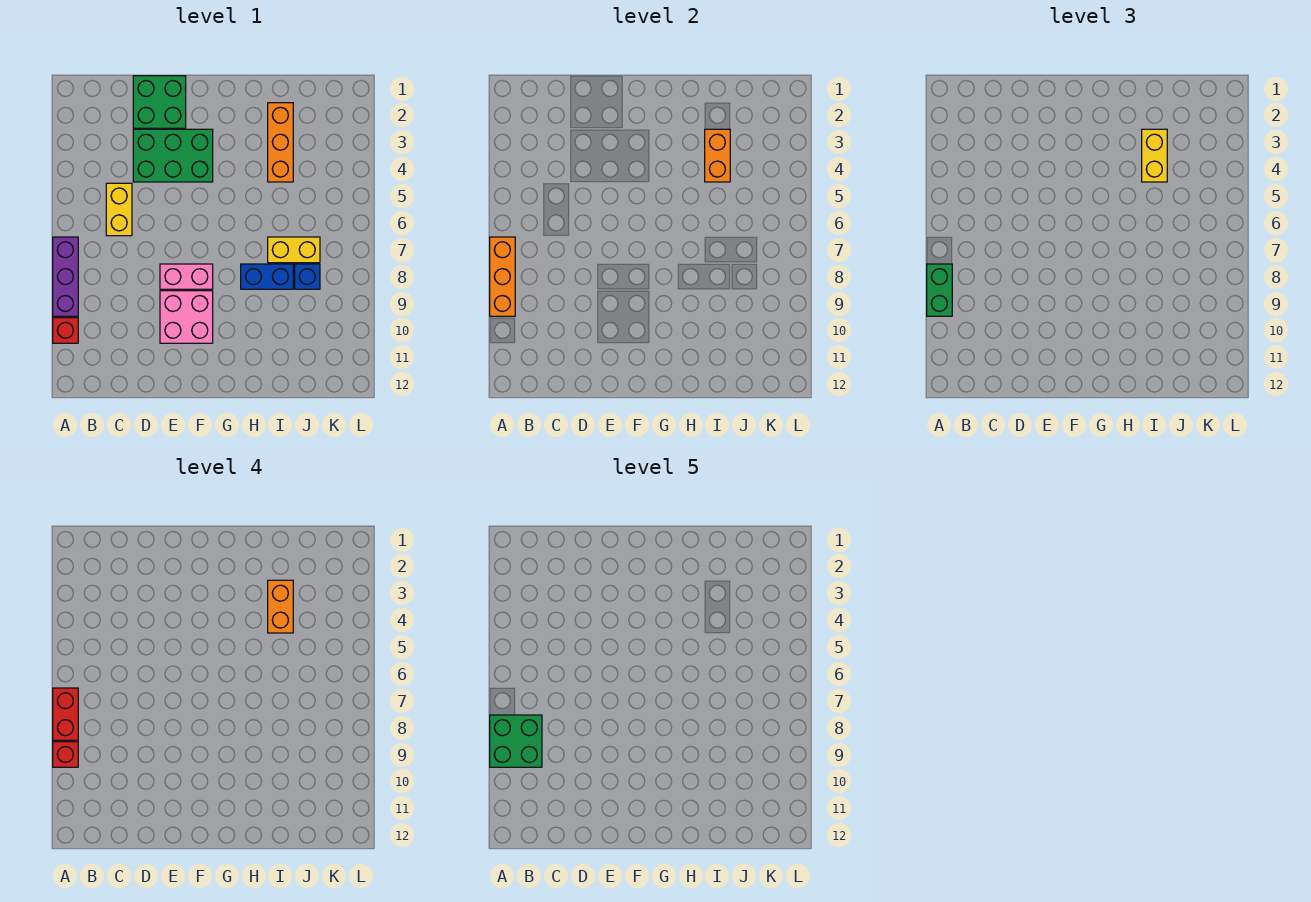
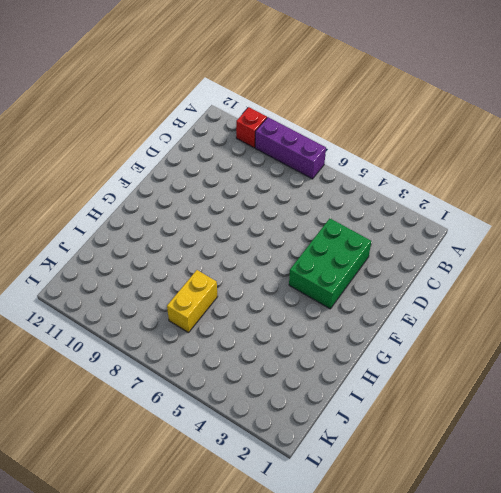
none -> yellow brick C5:C6 level 1
none -> green brick D1:E2 level 1
none -> pink brick E8:F8 level 1

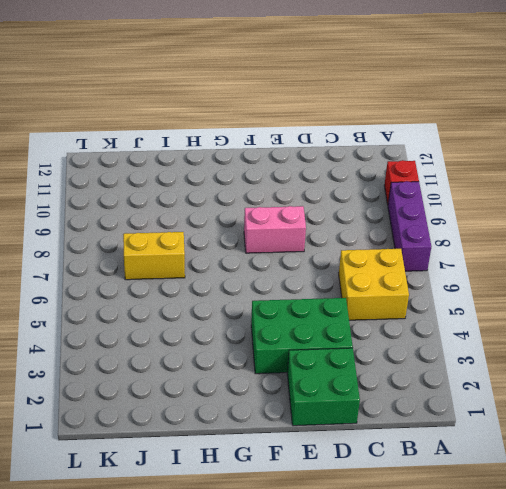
yellow brick B5:C6 level 1 -> yellow brick C5:C6 level 1
none -> pink brick E9:F10 level 1
none -> blue brick H8:I8 level 1
none -> orange brick I2:I4 level 1

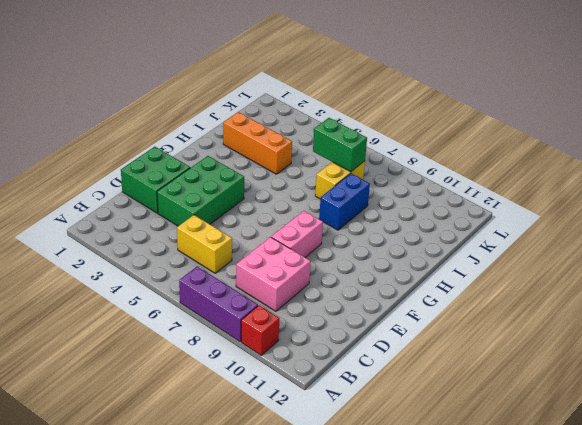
pink brick C8:D9 level 1 -> pink brick E9:F10 level 1
green brick J6:J7 level 2 -> green brick A8:A9 level 3
none -> blue brick J8 level 1
none -> orange brick A7:A9 level 2
none -> orange brick I3:I4 level 2

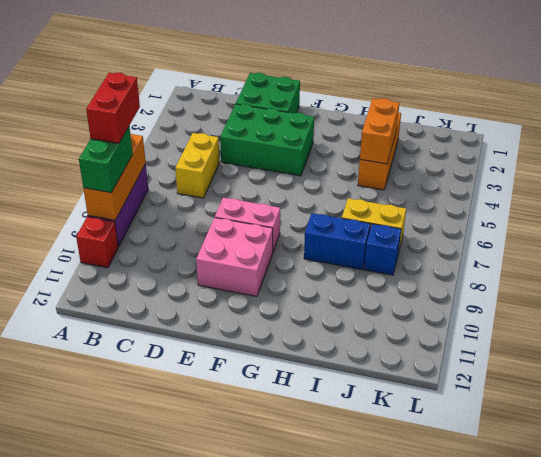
none -> yellow brick I3:I4 level 3
none -> red brick A9 level 4
none -> orange brick I3:I4 level 4

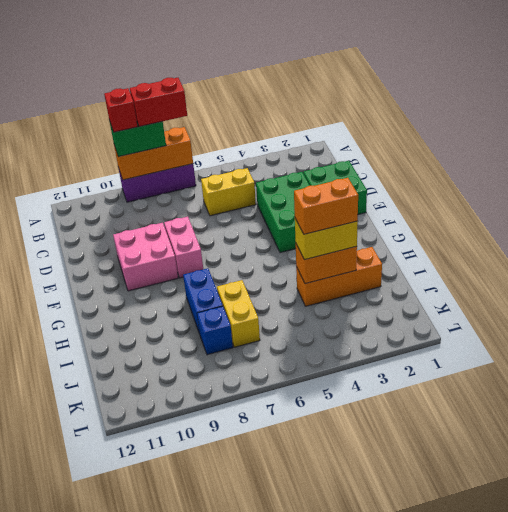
none -> red brick A10 level 1
none -> green brick A8:B9 level 5

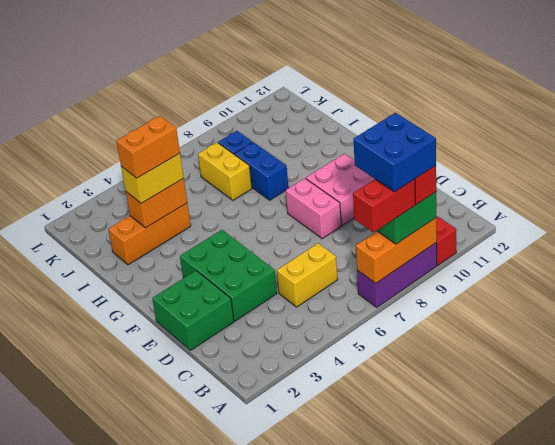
blue brick A8:B9 level 5 -> green brick A8:B9 level 5

